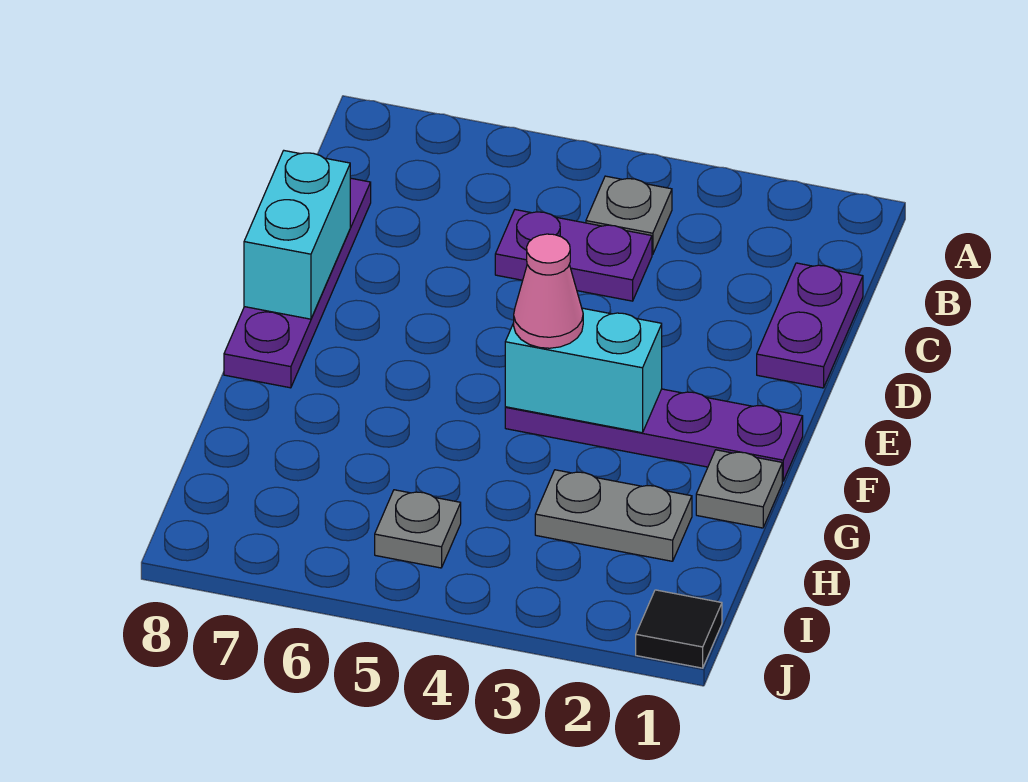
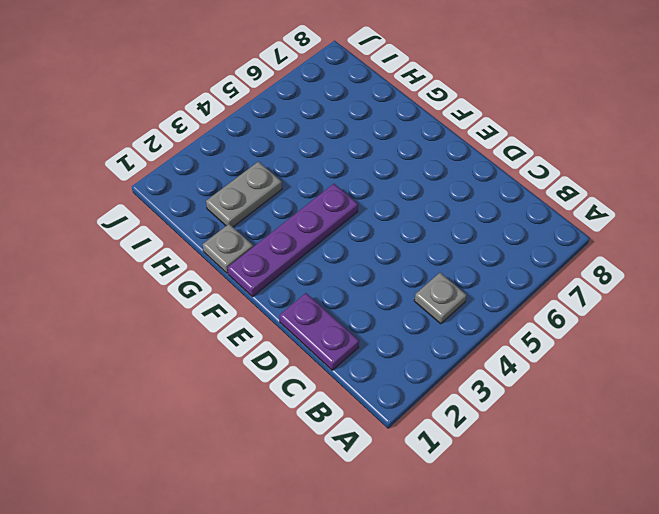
none -> purple plate C4:C5 level 1
none -> purple plate C8:F8 level 1
none -> grey plate I5 level 1

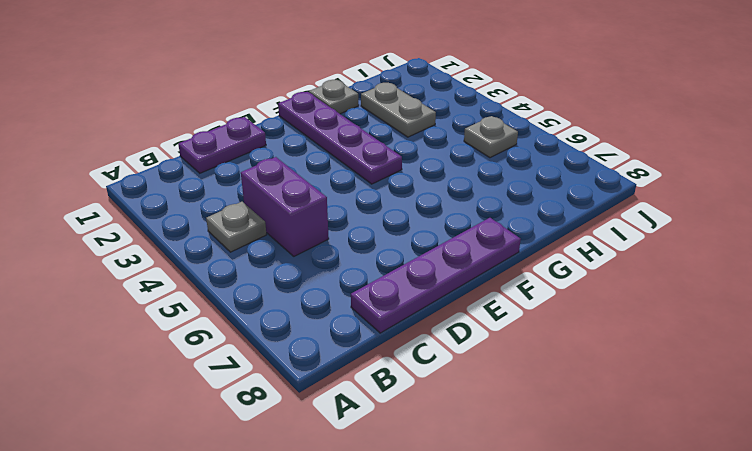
purple brick C4:C5 level 1 -> purple plate C4:C5 level 1
none -> black tile J1 level 1
none -> cyan brick D8:E8 level 2
none -> cyan brick F3:F4 level 2

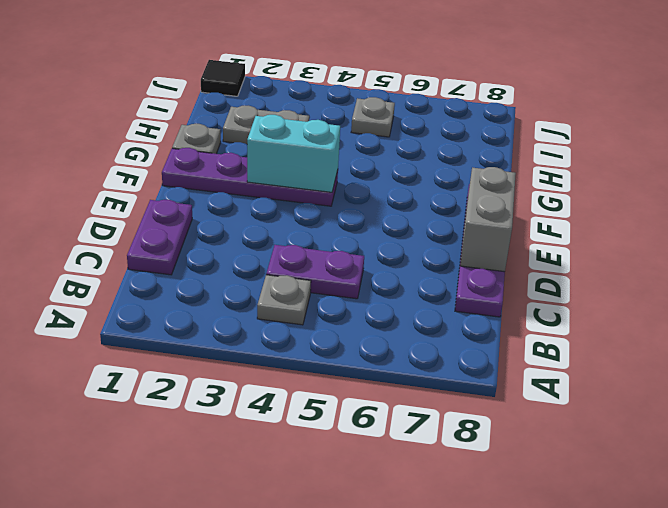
grey brick D8:E8 level 2 -> cyan brick D8:E8 level 2
none -> pink cone F4 level 3

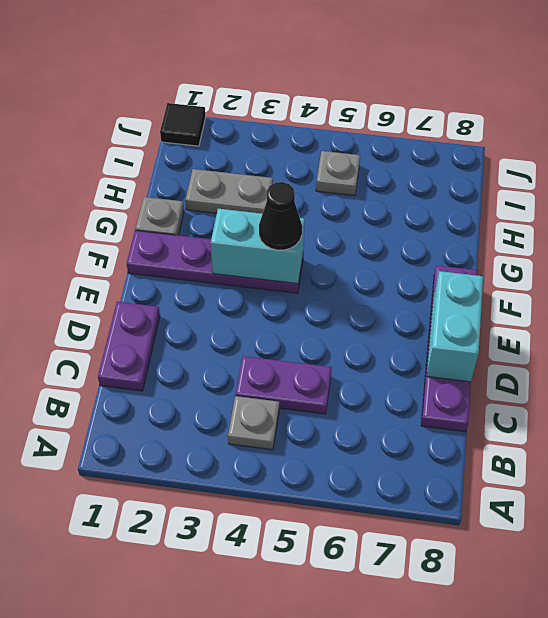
black cone F4 level 3 -> pink cone F4 level 3

